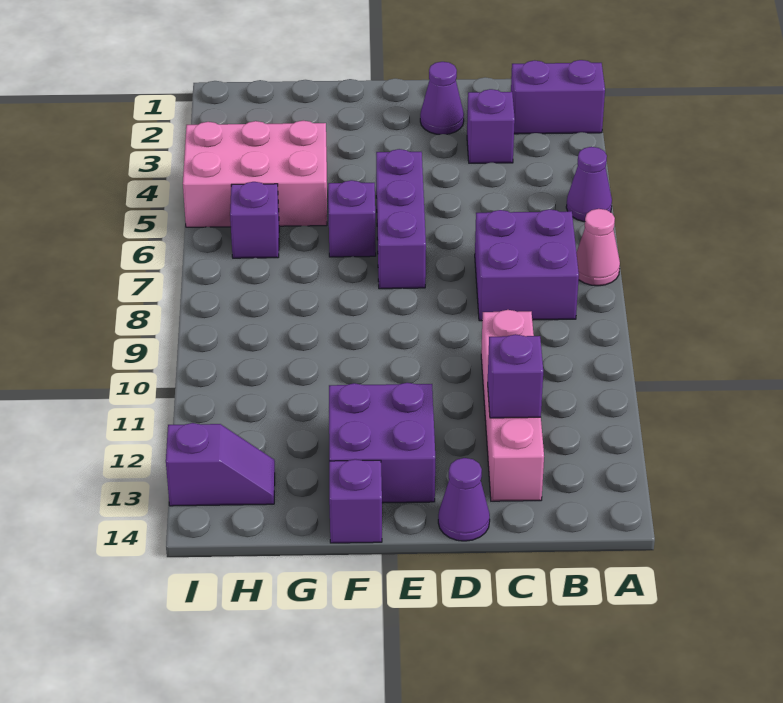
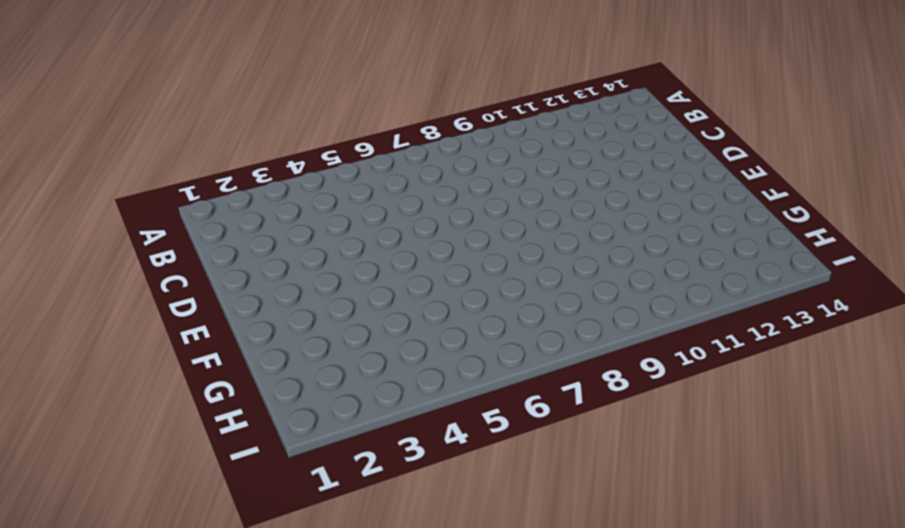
none -> purple brick A2:B2 level 1
none -> purple cone A5 level 1
none -> pink cone A7 level 1

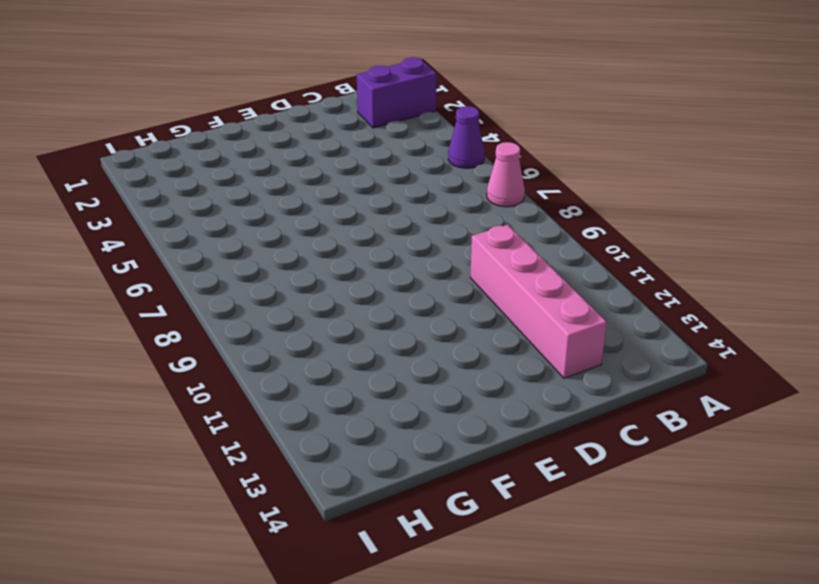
none -> purple brick B7:C8 level 1
none -> purple brick C3 level 1
none -> purple cone D2 level 1

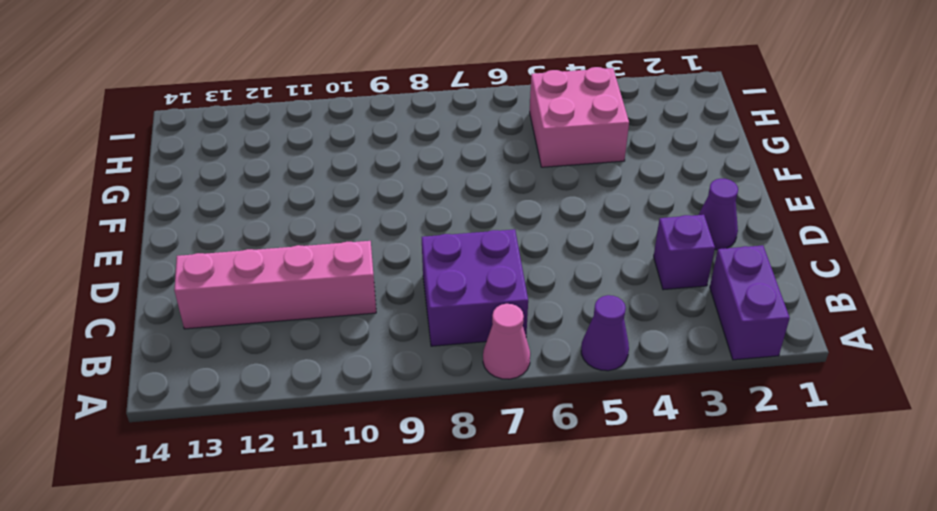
pink brick G4:H5 level 1 -> pink brick G4:I5 level 1
none -> purple cone D14 level 1
none -> purple brick E5:E7 level 1
none -> purple brick E12:F13 level 1

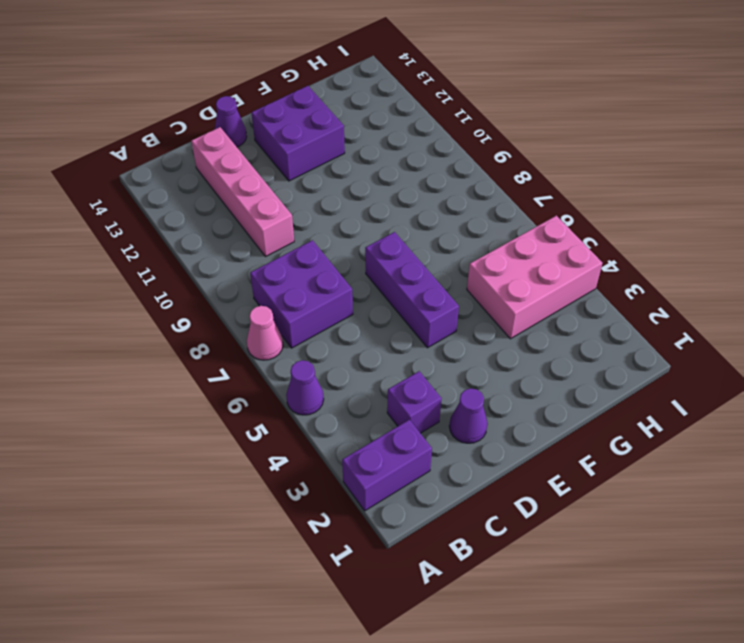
none -> purple brick F6 level 1
none -> purple brick F14 level 1
none -> purple brick H6 level 1

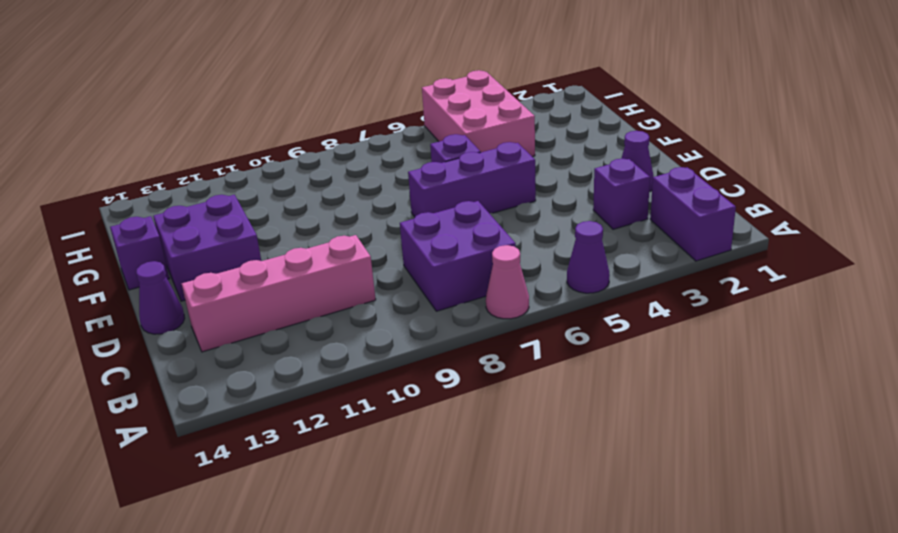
none -> purple brick H6 level 1
none -> purple slope H13:I13 level 1 top I
none -> purple brick C12 level 2

